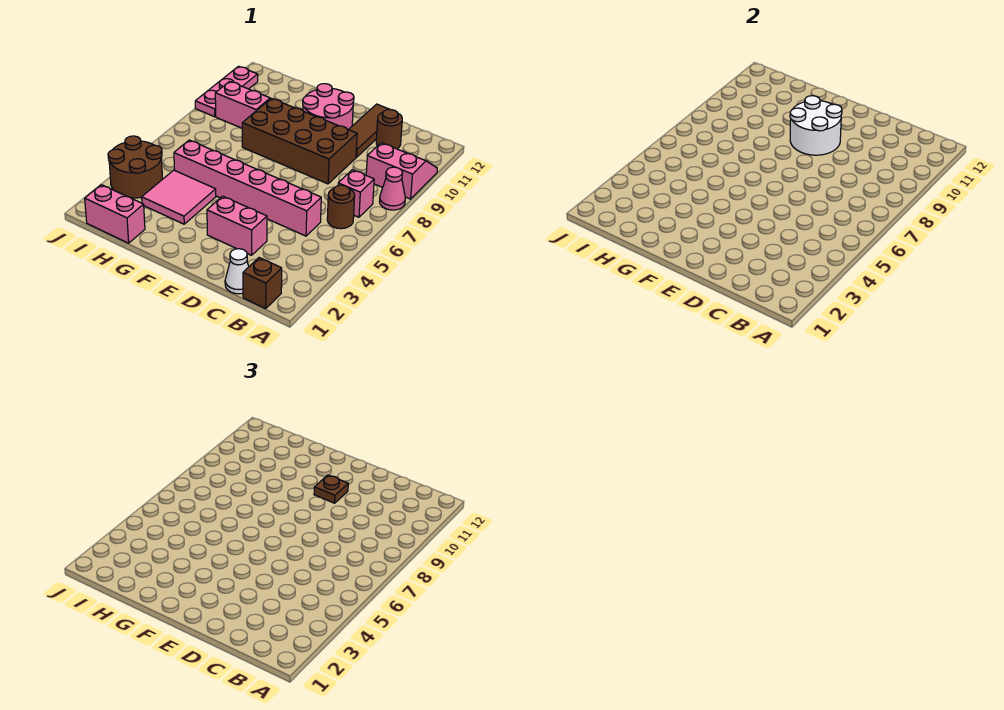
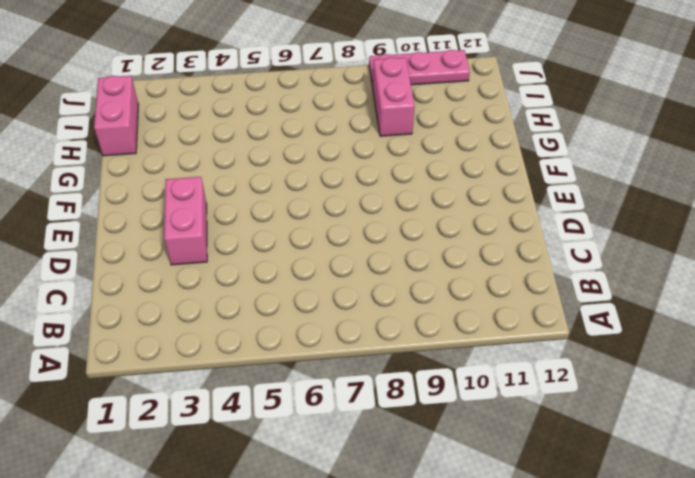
none -> pink cone A8 level 1
none -> pink slope A9:B10 level 1 top 9
none -> brown brick B1 level 1

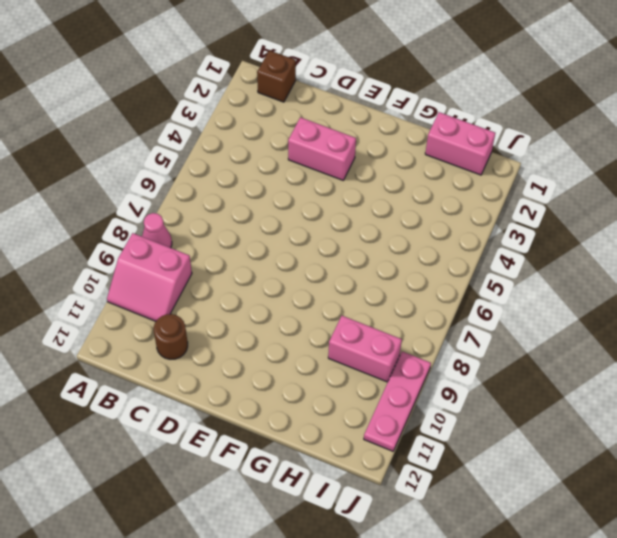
none -> brown round brick B6 level 1
none -> pink brick B7 level 1
none -> white cone C1 level 1

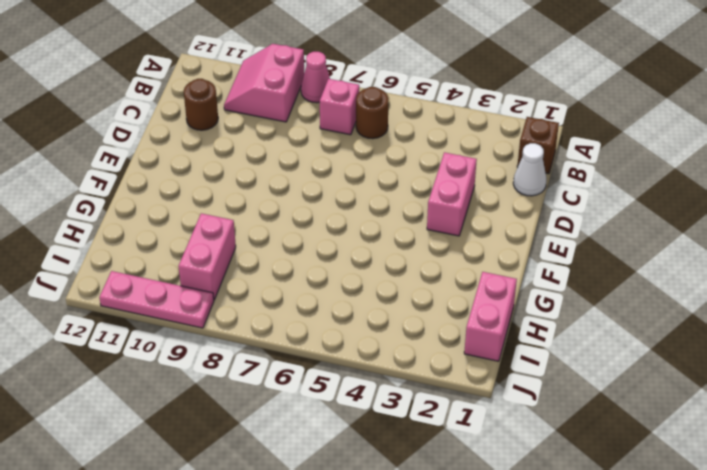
none -> pink brick C5:H5 level 1
none -> brown brick D8:G9 level 1
none -> brown tile D10:D12 level 1

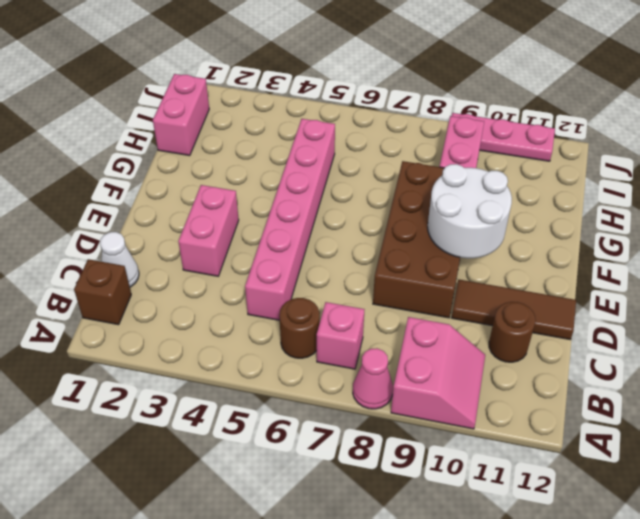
none -> pink round brick E10:F11 level 1
none -> pink tile G3:H4 level 1
none -> brown round brick I3:J4 level 1

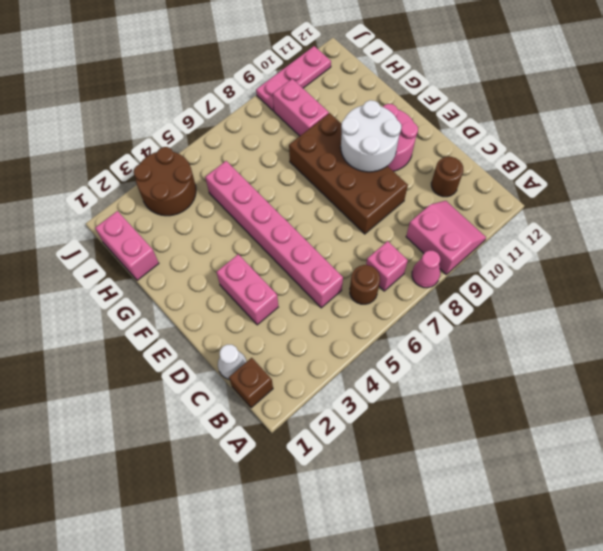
none -> brown tile D10:D12 level 1
none -> pink tile G3:H4 level 1
none -> brown plate E10 level 3

